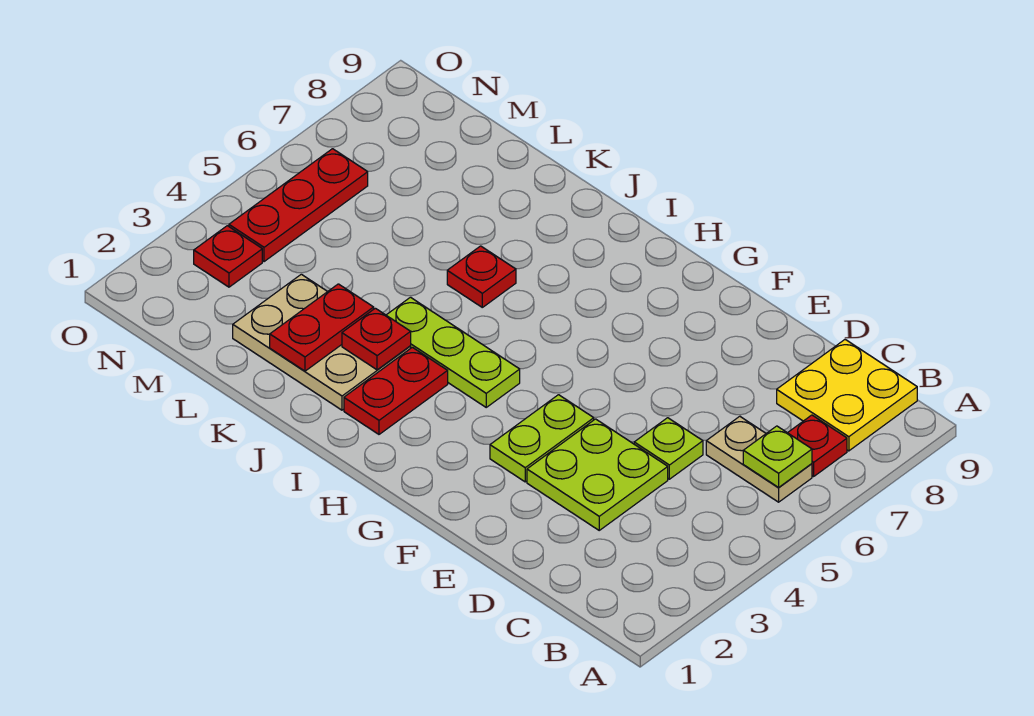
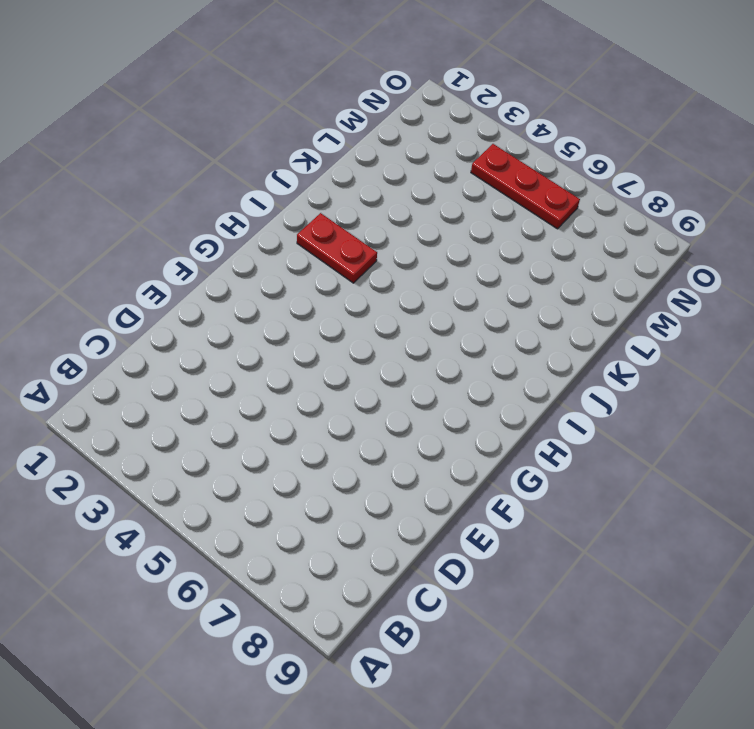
none -> tan plate B6:C6 level 1
none -> red plate B7 level 1
none -> yellow plate B8:C9 level 1

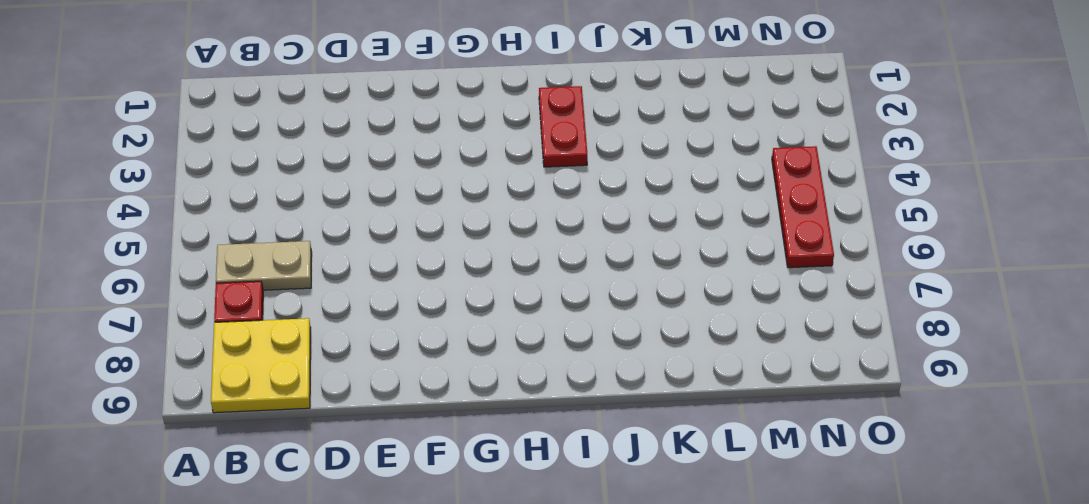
none -> lime plate D3:E4 level 1
none -> lime plate D5 level 1
none -> lime plate F3:F4 level 1

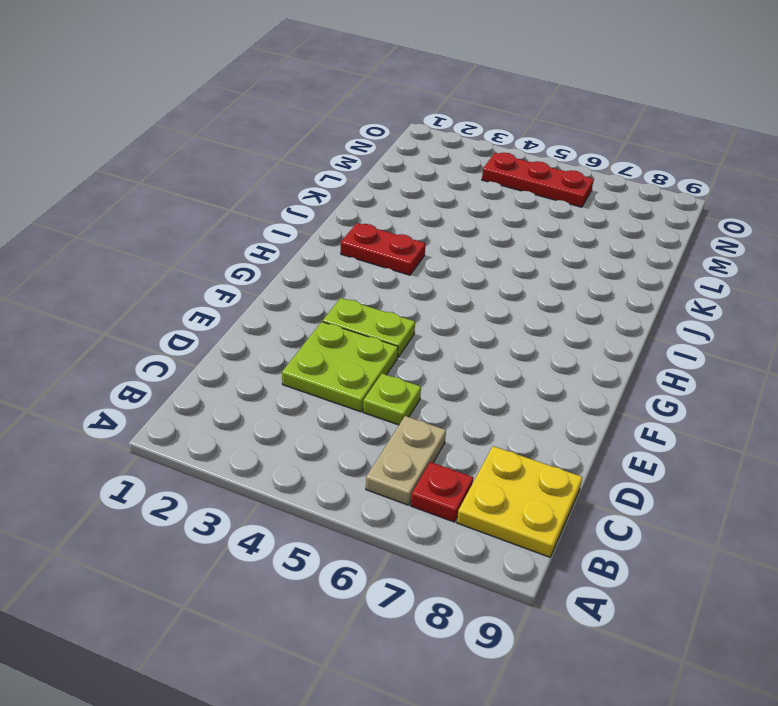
none -> lime plate H4:J4 level 1
none -> tan plate J2:L3 level 1
none -> red plate J6 level 1

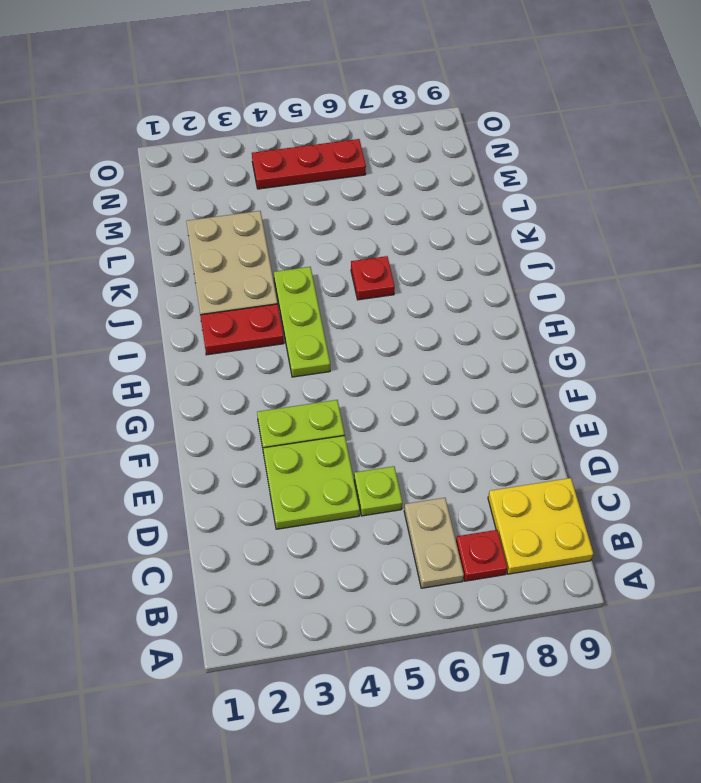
none -> red plate N3 level 1
none -> lime plate B6 level 2
none -> red plate J3 level 2

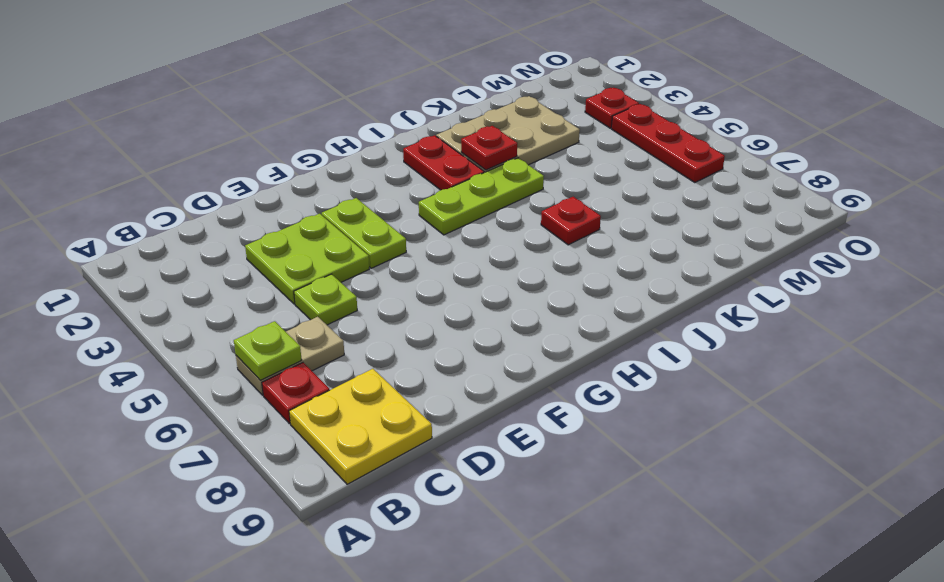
none -> red plate K2:K3 level 2

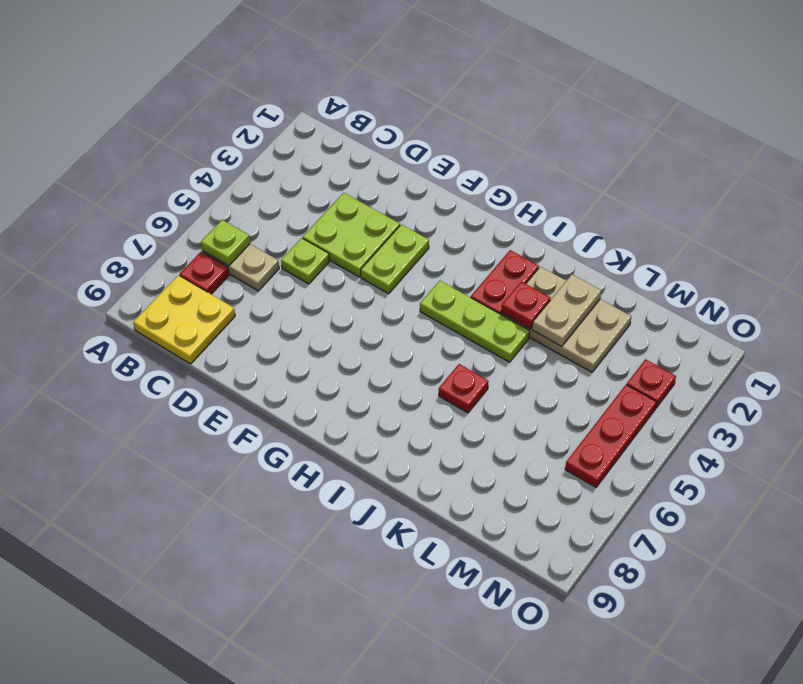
tan plate K2:K3 level 2 -> red plate K2:K3 level 2

